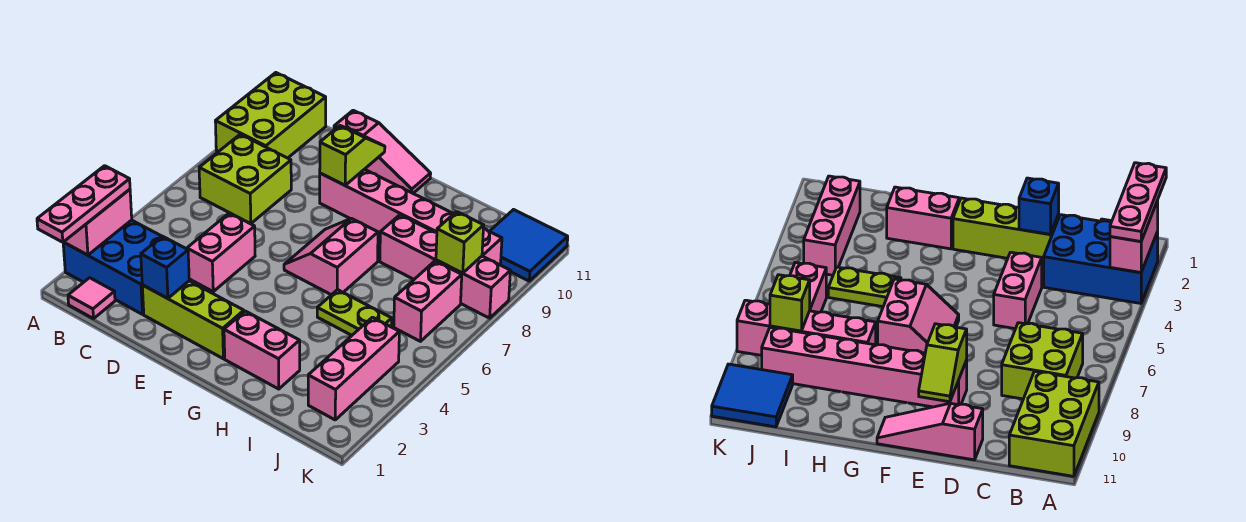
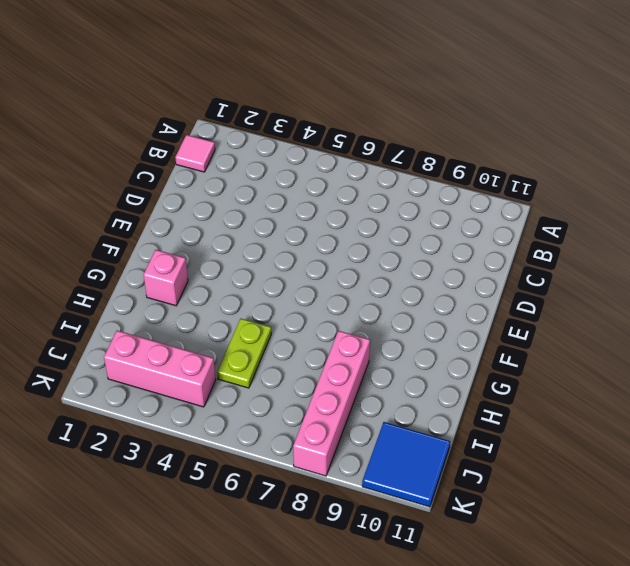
pink brick G2 level 1 -> pink brick G2:H2 level 1
none -> blue brick A2:C3 level 1
none -> lime brick A9:B11 level 1
none -> lime brick B7:C8 level 1

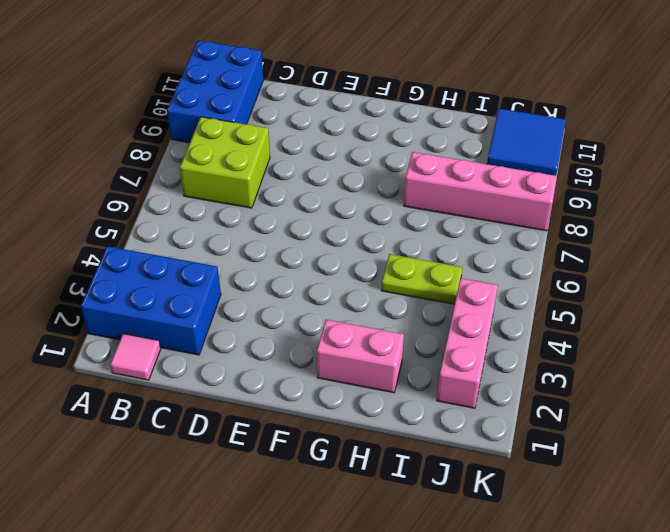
blue brick A9:B11 level 1 -> lime brick A9:B11 level 1
none -> lime brick D2:F2 level 1
none -> pink brick D4:D5 level 1
none -> pink slope D11:F11 level 1 top D

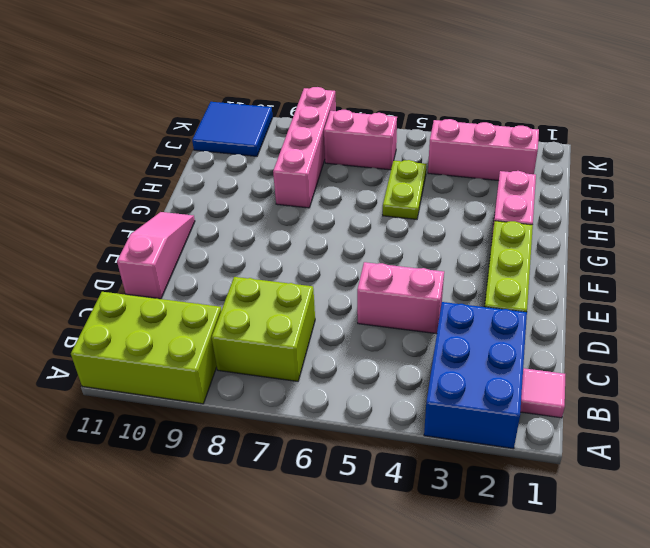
none -> pink brick E9:J9 level 1
none -> pink slope F6:G7 level 1 top G
none -> pink brick A2:A3 level 2

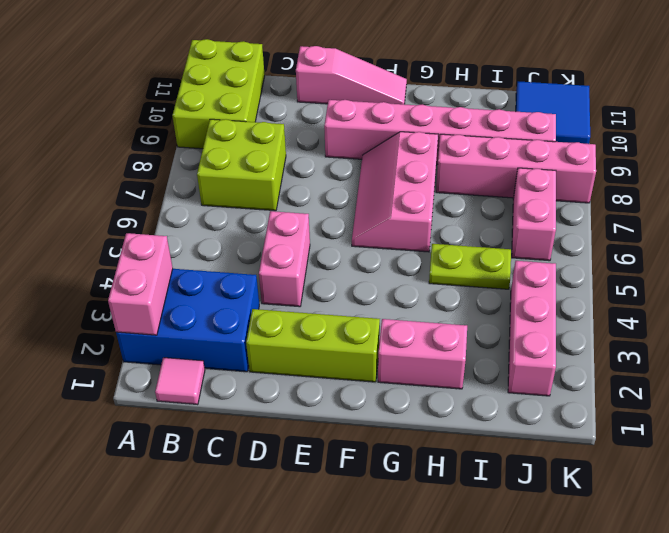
pink slope F6:G8 level 1 top G -> pink slope F6:G7 level 1 top G
none -> blue brick D2 level 2
none -> lime slope E9:E10 level 2 top 9
none -> lime brick J8 level 2

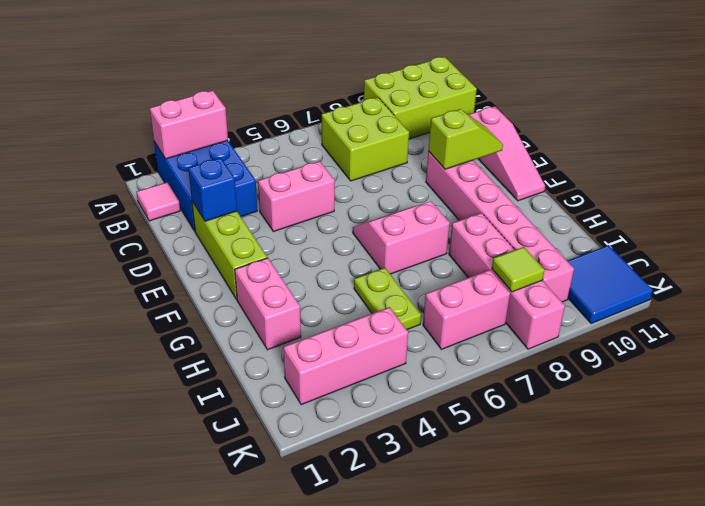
lime tile J8 level 2 -> lime brick J8 level 2
none -> pink plate A1:A3 level 3

